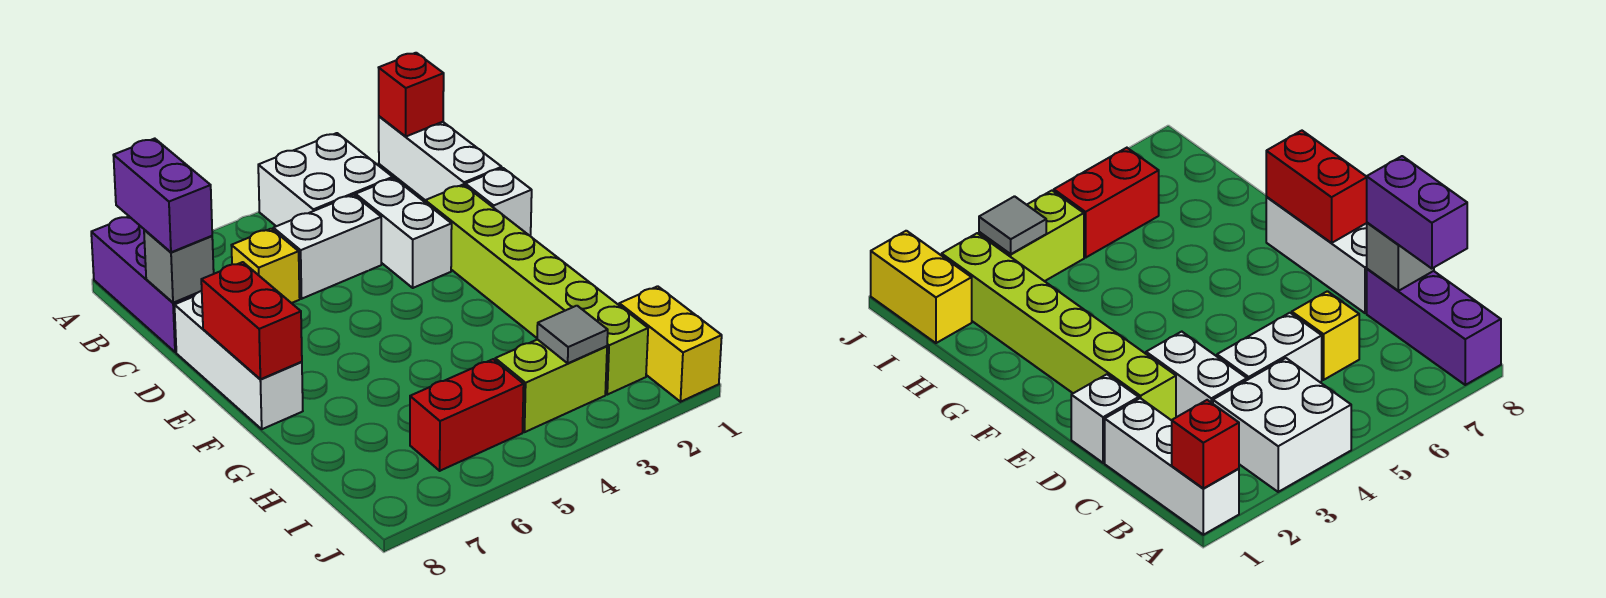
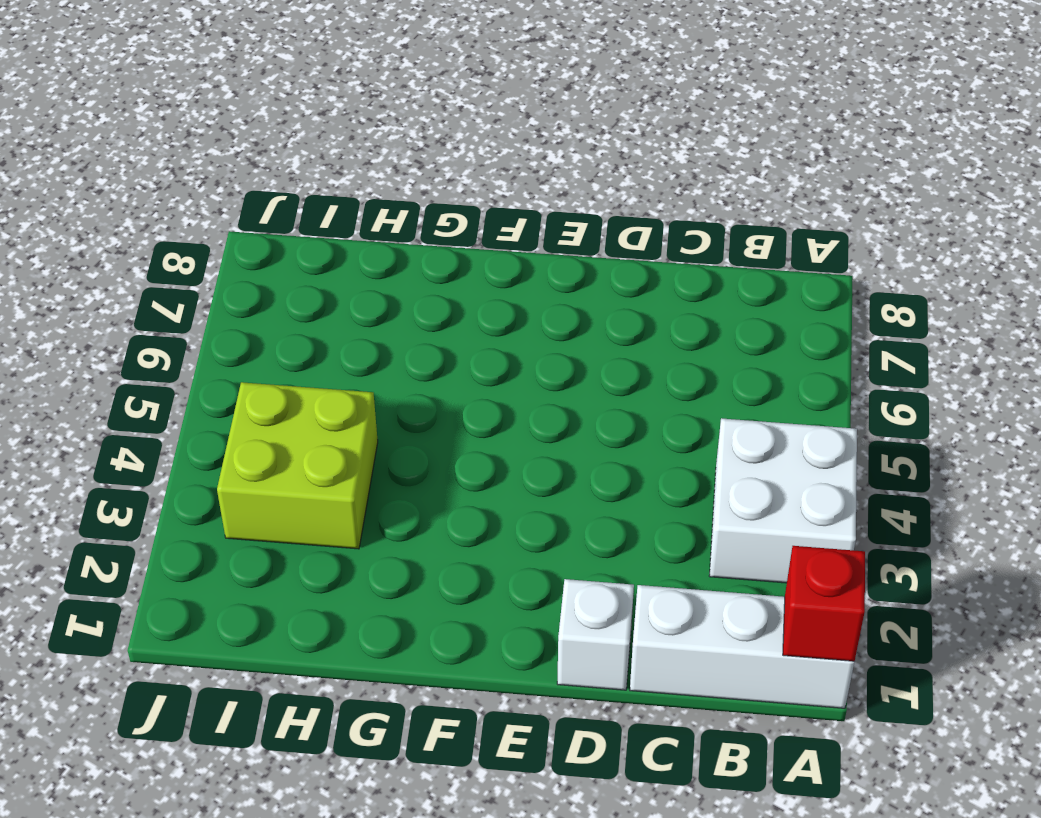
lime brick H3:I4 level 1 -> lime brick I3:I4 level 1
none -> purple brick A8:C8 level 1
none -> white brick C3:D3 level 1
none -> white brick C4:C5 level 1

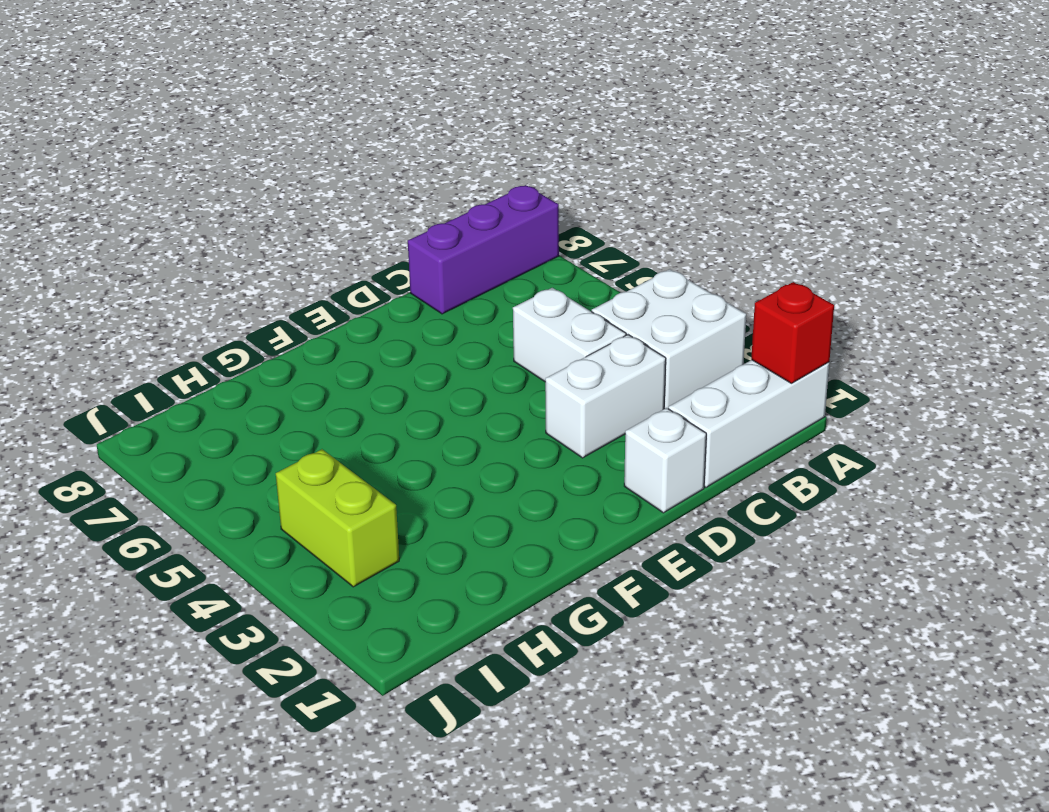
none -> yellow brick C6 level 1
none -> lime brick D2:I2 level 1
none -> white brick D8:F8 level 1

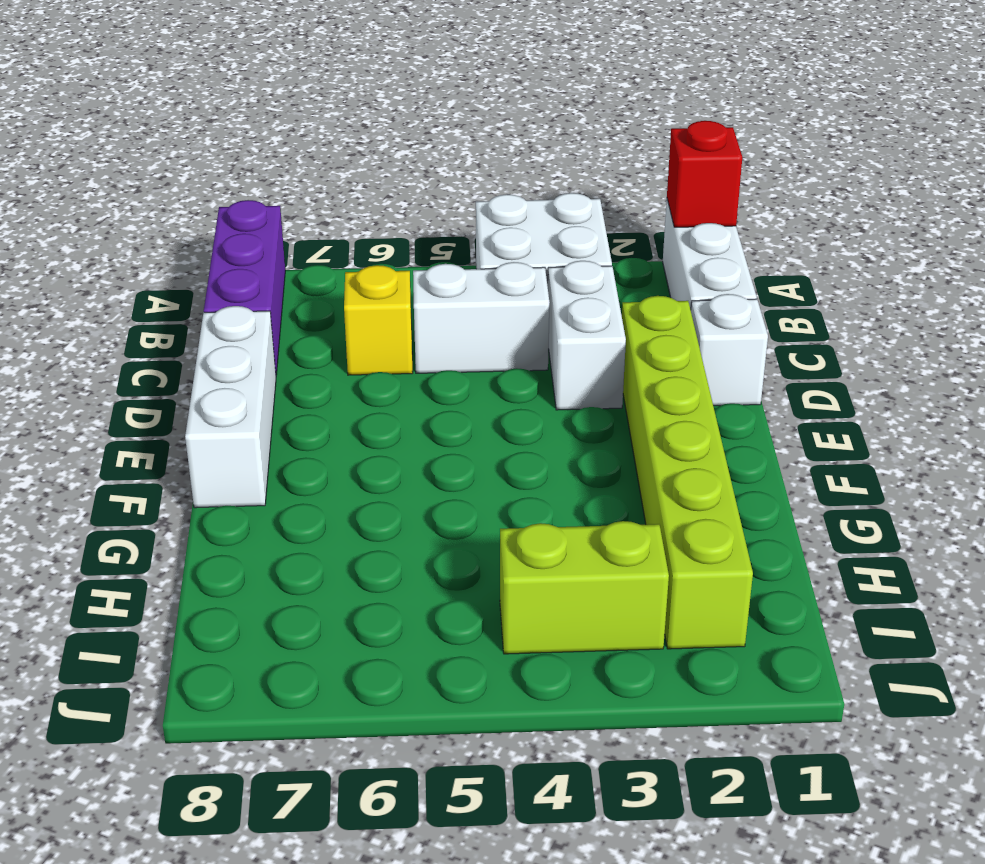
none -> yellow brick I1:J1 level 1
none -> red brick I5:I6 level 1
none -> grey brick C8 level 2

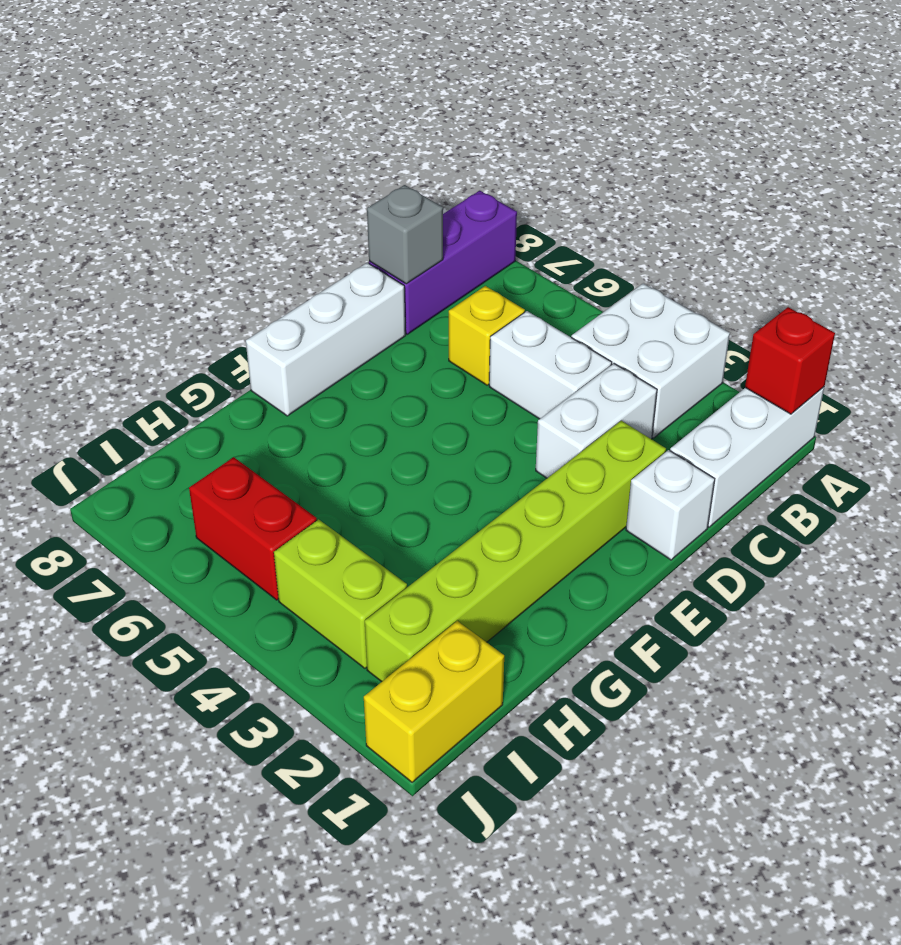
none -> red brick E8:F8 level 2
none -> grey tile I3 level 2
none -> purple brick B8:C8 level 3

